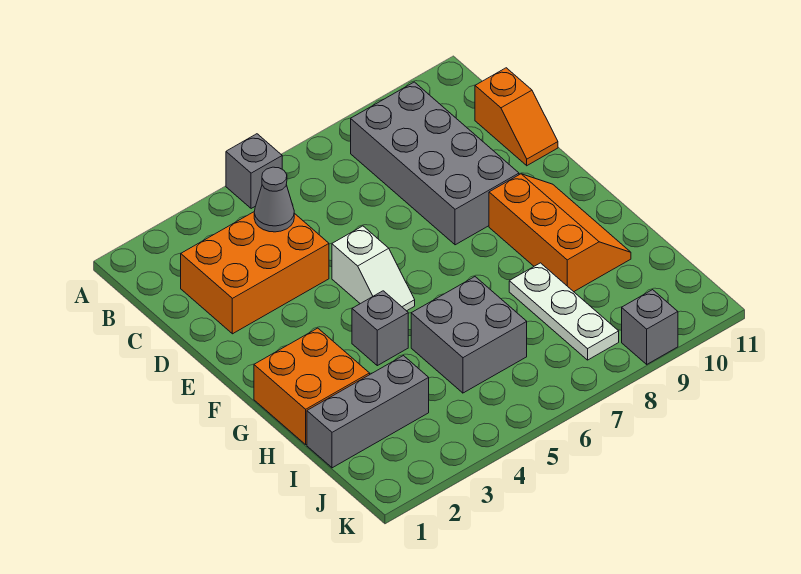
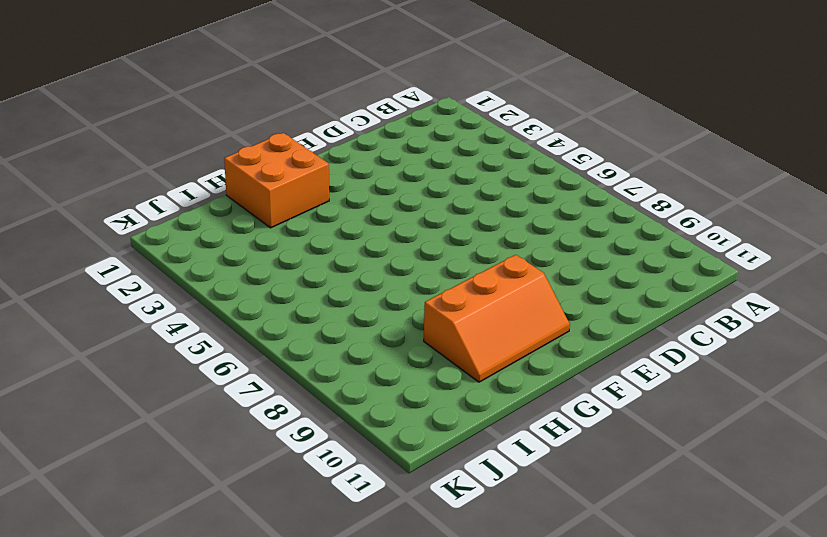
none -> grey brick A5 level 1
none -> grey brick B8:E9 level 1
none -> orange brick C2:D4 level 1

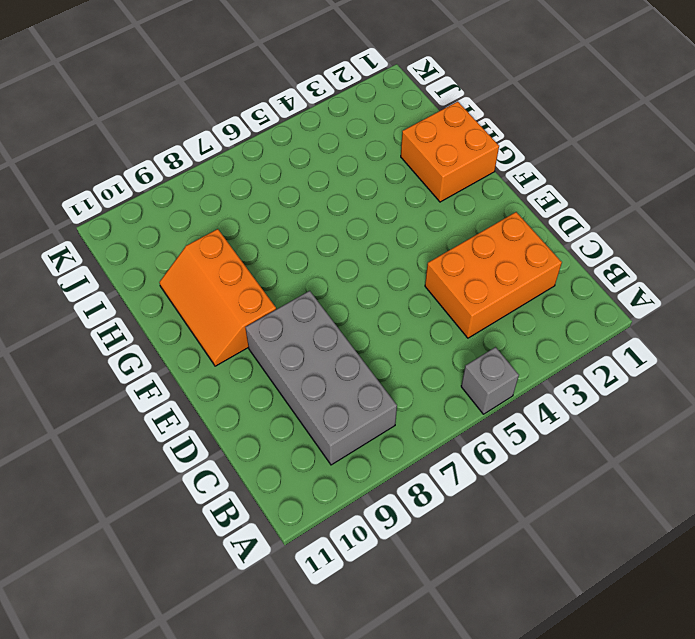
none -> orange slope C11:D11 level 1 top C
none -> white slope E5:F5 level 1 top E
none -> grey brick G4 level 1

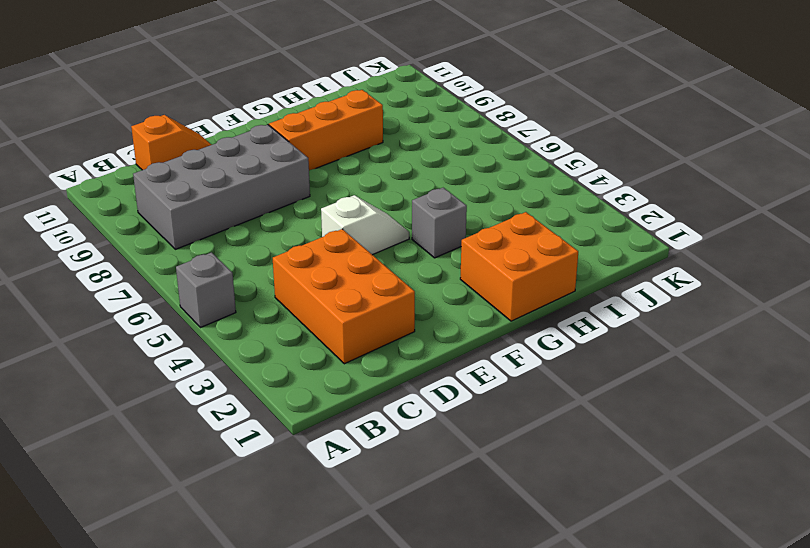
none -> grey brick H5:I6 level 1
none -> white plate H8:J8 level 1
none -> grey brick I1:I3 level 1

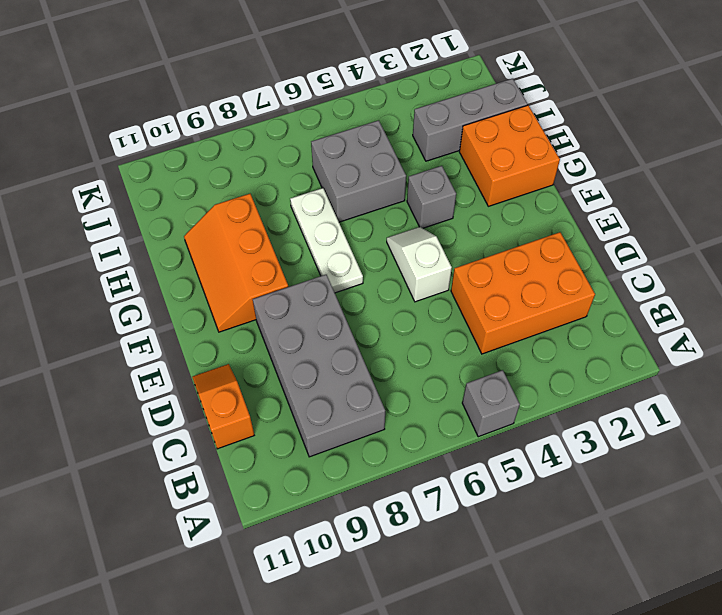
white plate F7:H7 level 1 -> white plate H8:J8 level 1
none -> grey brick K9 level 1
none -> grey cone C4 level 2

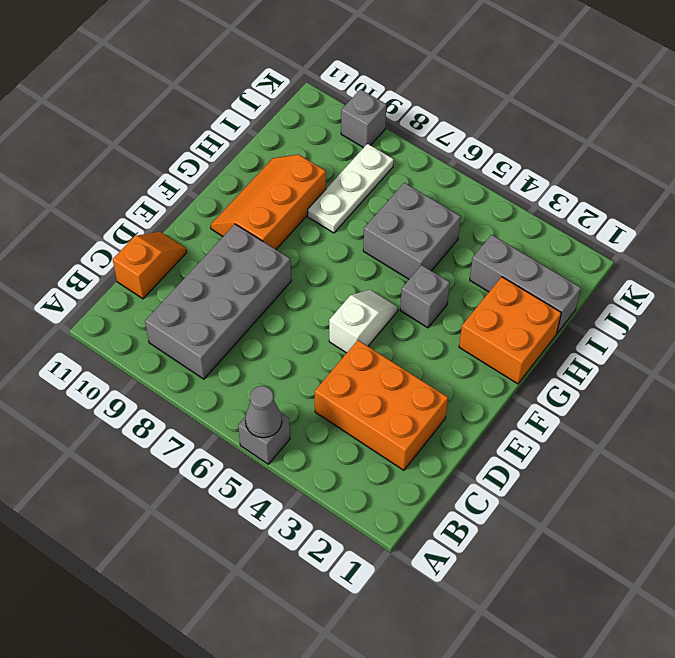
grey cone A5 level 2 -> grey cone C4 level 2

